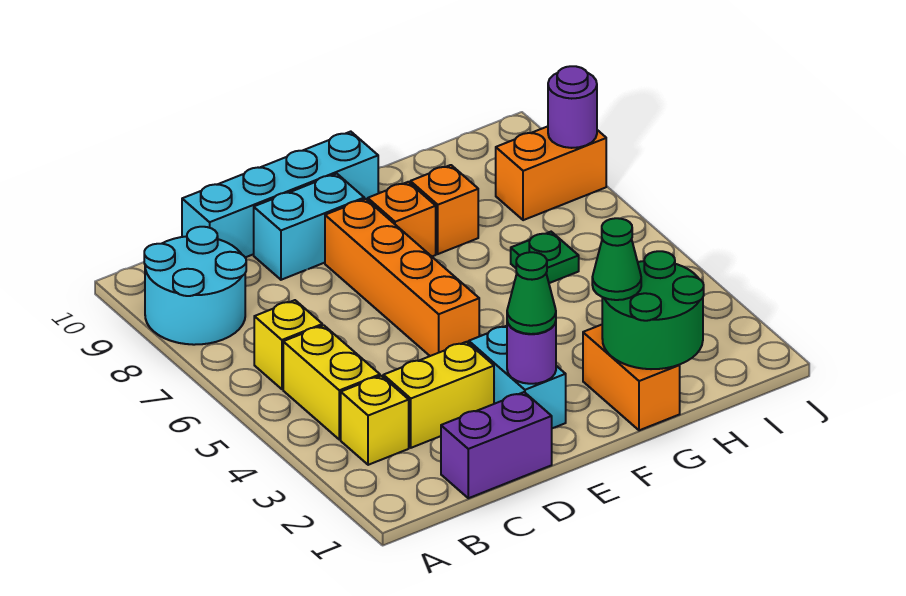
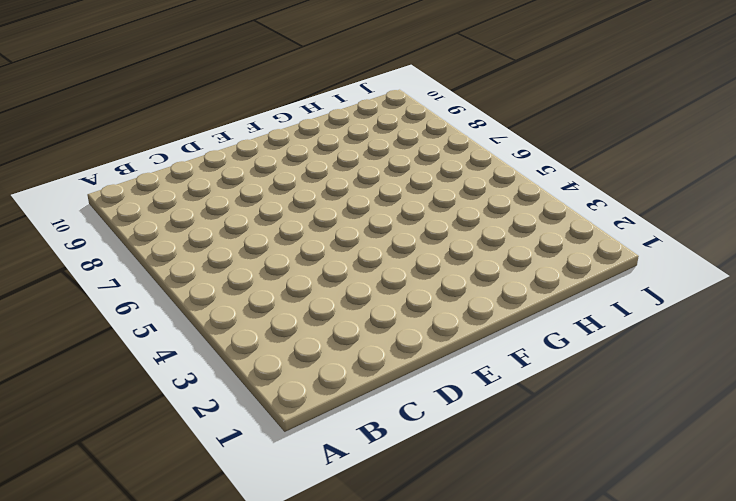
none -> cyan round brick A8:B9 level 1
none -> yellow brick B3 level 1
none -> yellow brick B4:B5 level 1

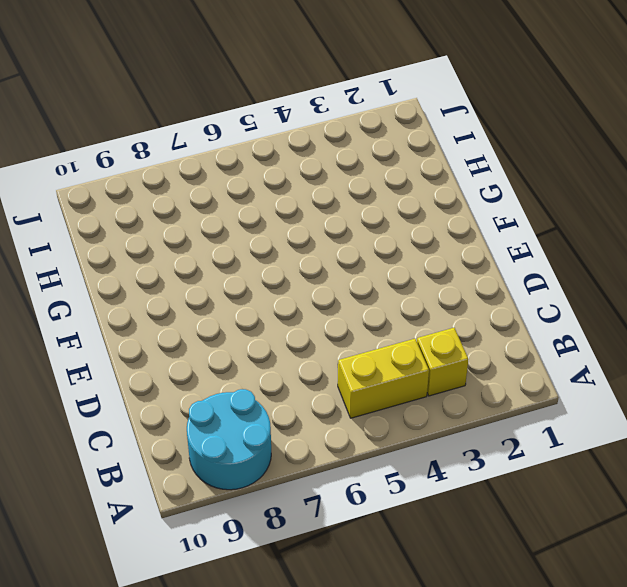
none -> yellow brick B6 level 1
none -> purple brick C1:D1 level 1
none -> yellow brick C3:D3 level 1

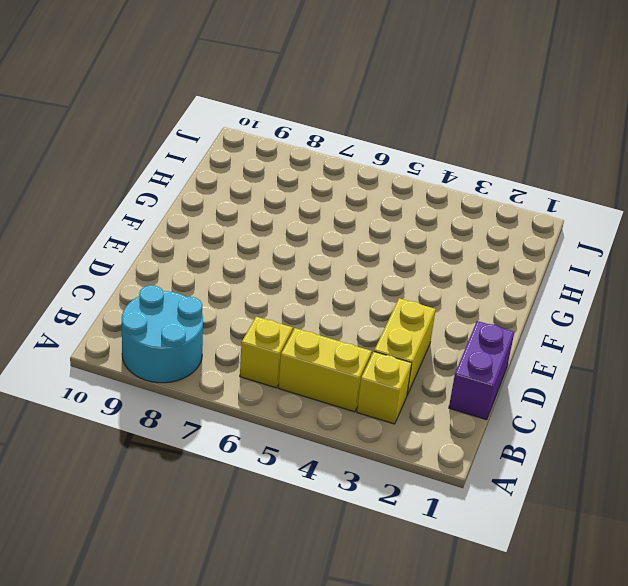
none -> cyan brick C10:F10 level 1
none -> cyan brick D9:E9 level 1
none -> cyan brick E2:E3 level 1

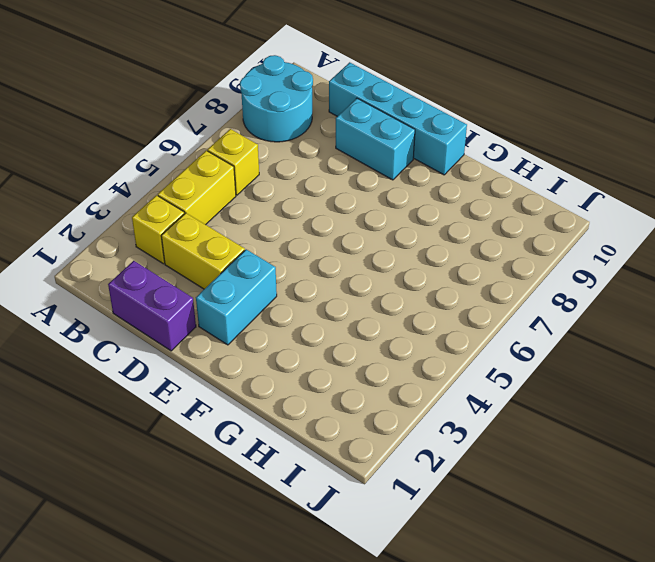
none -> orange brick E5:E8 level 1
none -> orange brick F8 level 1
none -> orange brick G1:G2 level 1

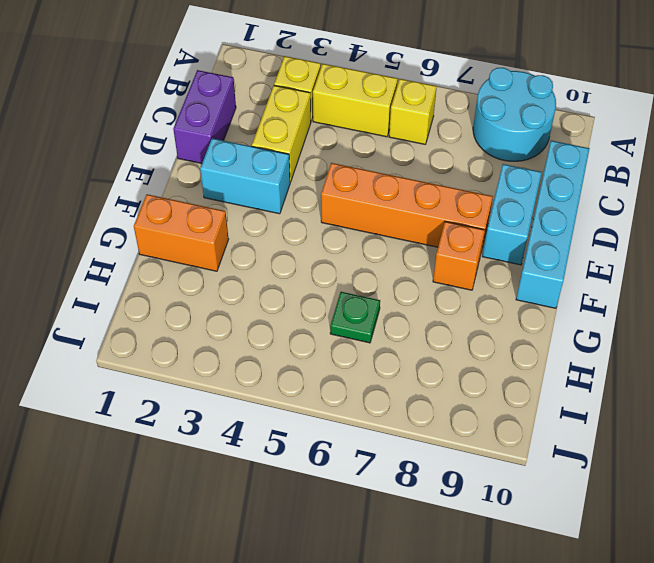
none -> orange brick G8 level 1
none -> orange brick I8:J8 level 1
none -> purple round brick E2 level 2

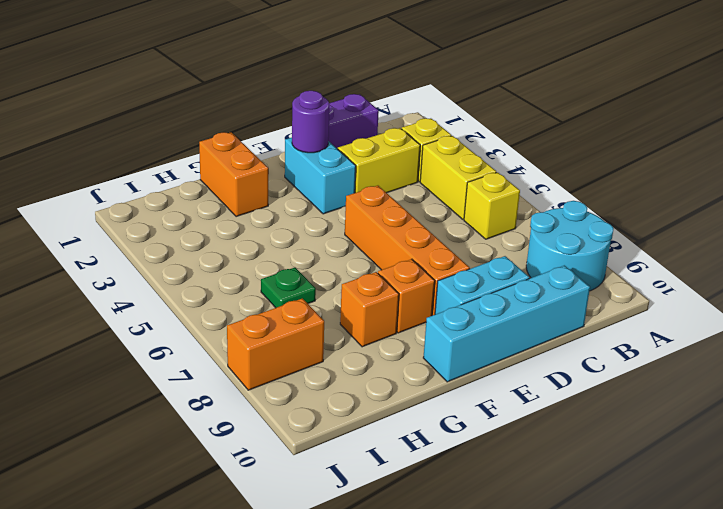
none -> green round brick G1:H2 level 2
none -> purple round brick J8 level 2
none -> green cone E2 level 3

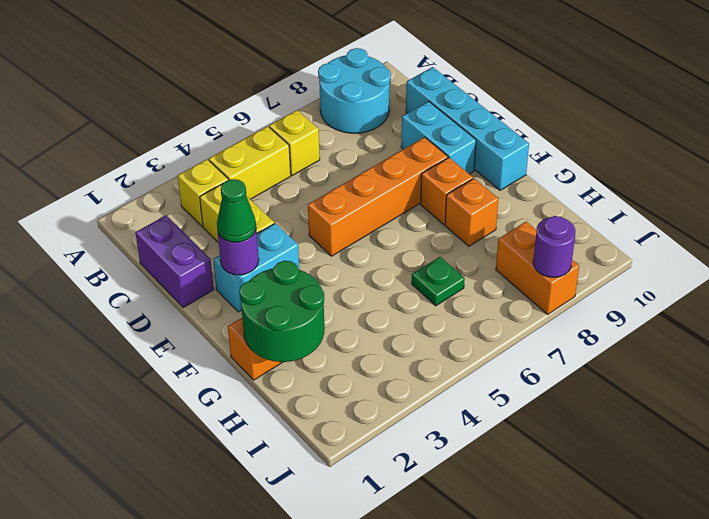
none -> green cone G2 level 3

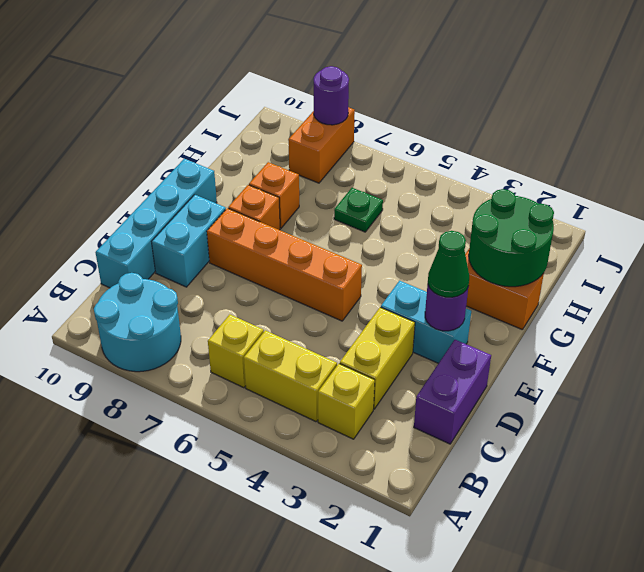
none -> green cone G2 level 3

